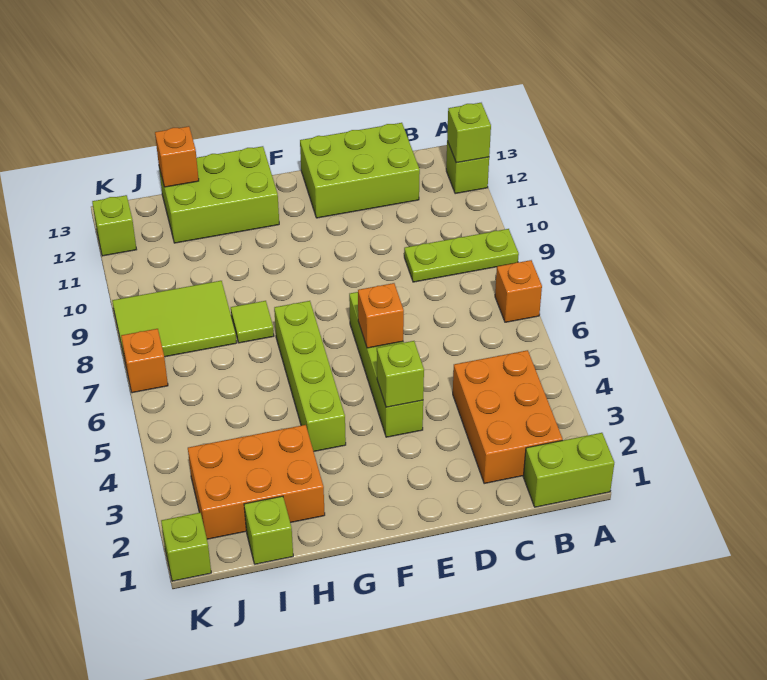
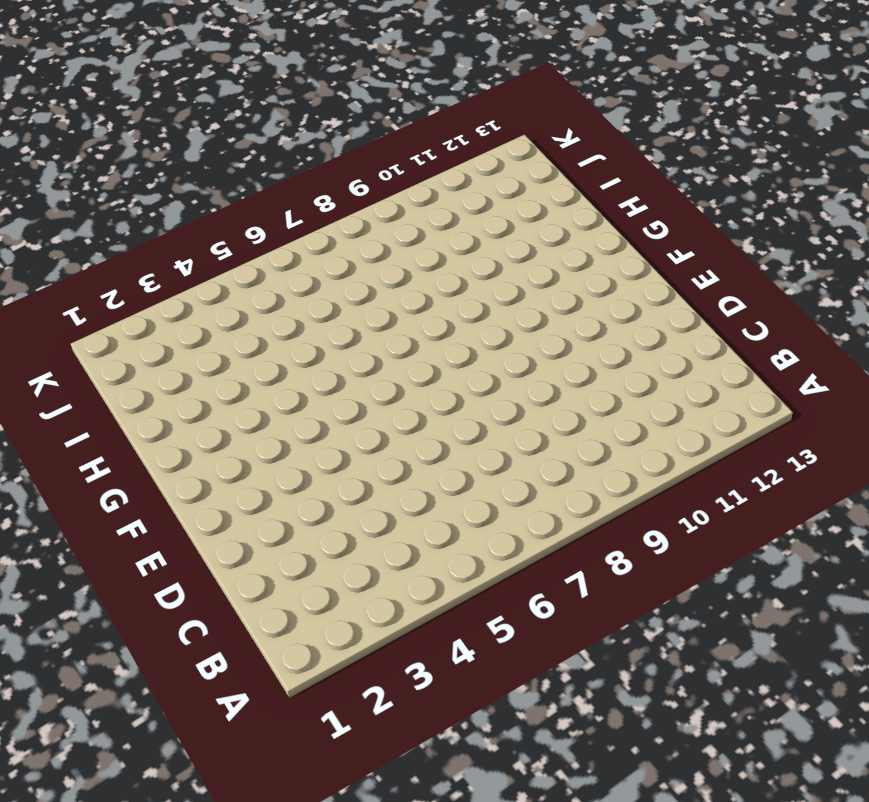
none -> lime brick A1:B1 level 1
none -> orange brick A7 level 1
none -> lime plate A9:C9 level 1

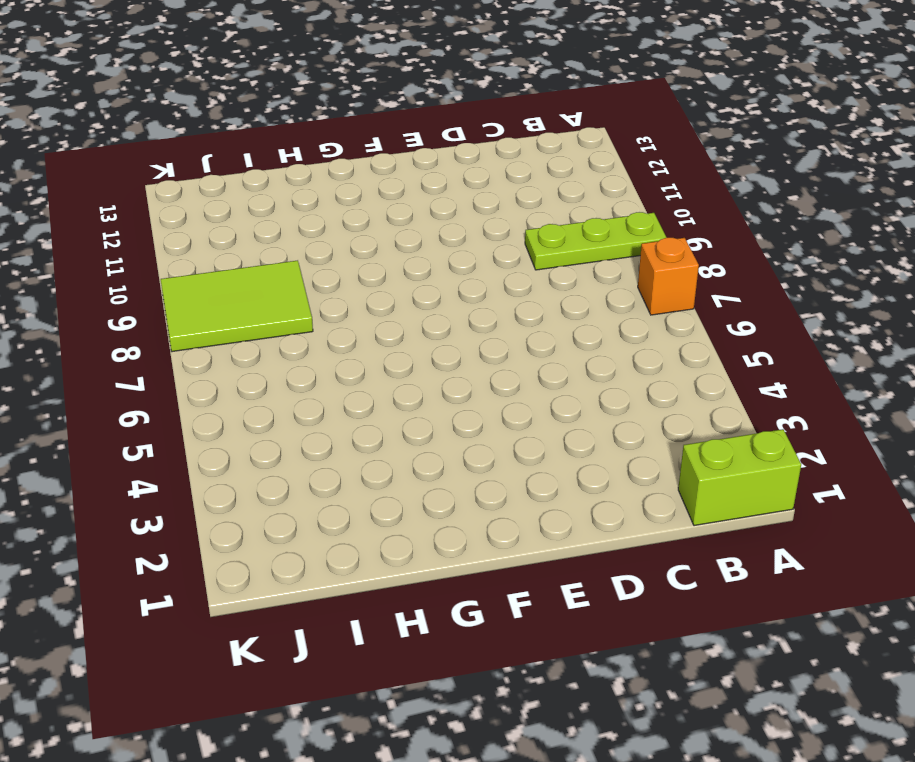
none -> lime brick A12 level 1
none -> orange brick B2:C4 level 1
none -> lime brick C12:E13 level 1

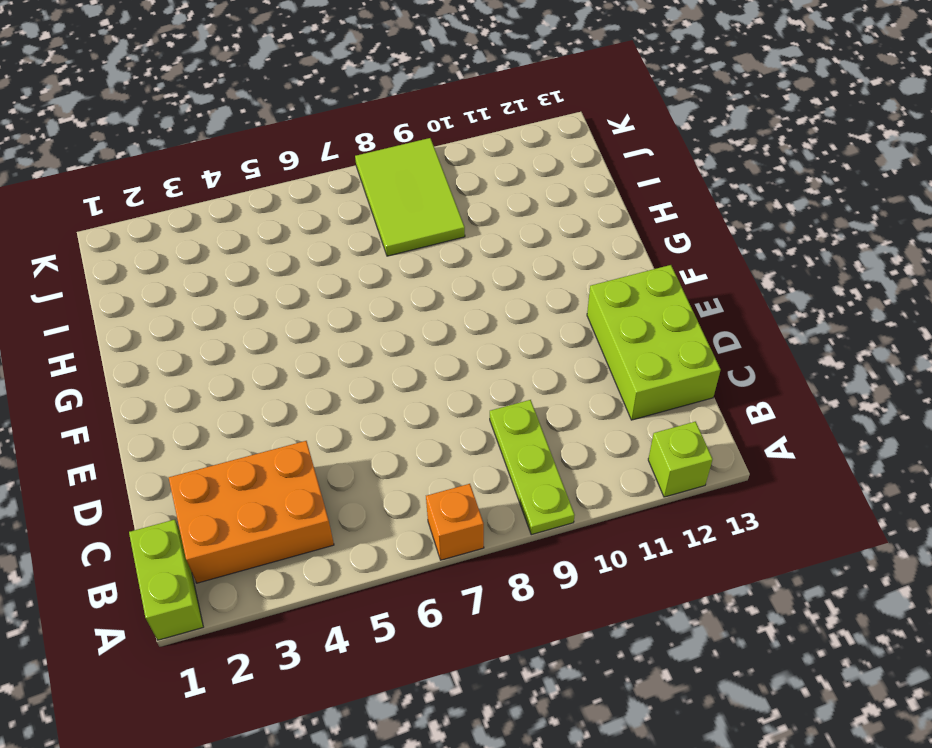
none -> lime brick E4:E7 level 1
none -> lime brick G4:G7 level 1
none -> lime brick G12:I13 level 1

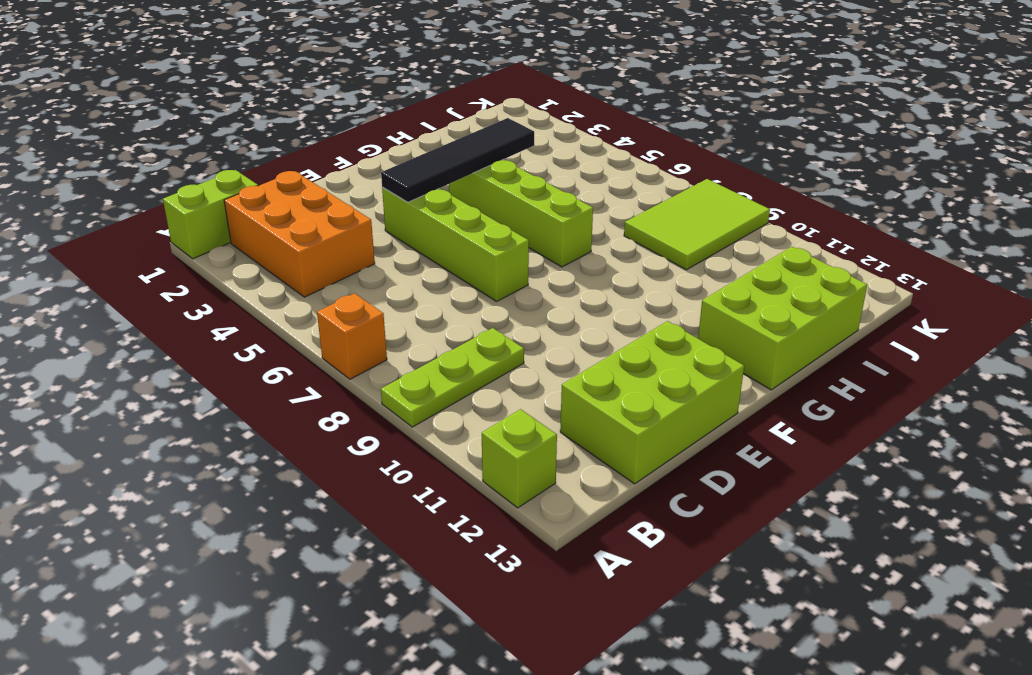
black tile E4:H4 level 2 -> lime brick E4 level 2
none -> orange brick H2:J3 level 1
none -> lime tile H8 level 1
none -> lime brick I1 level 1

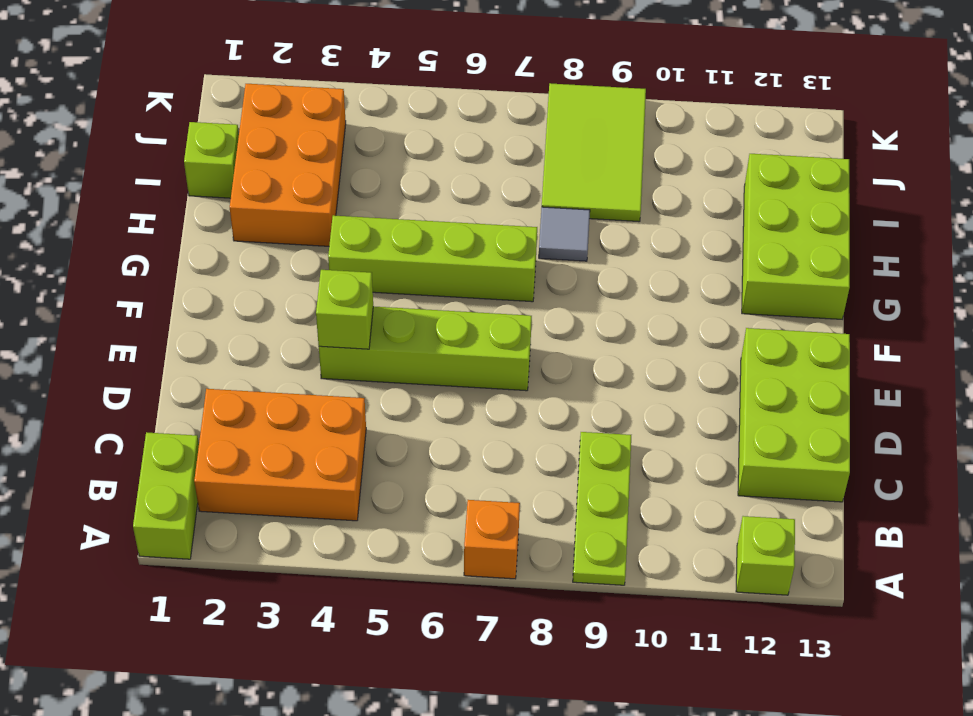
grey tile H8 level 1 -> lime tile H8 level 1
none -> lime brick K1 level 1
none -> orange brick K7 level 1
none -> lime brick K12 level 1

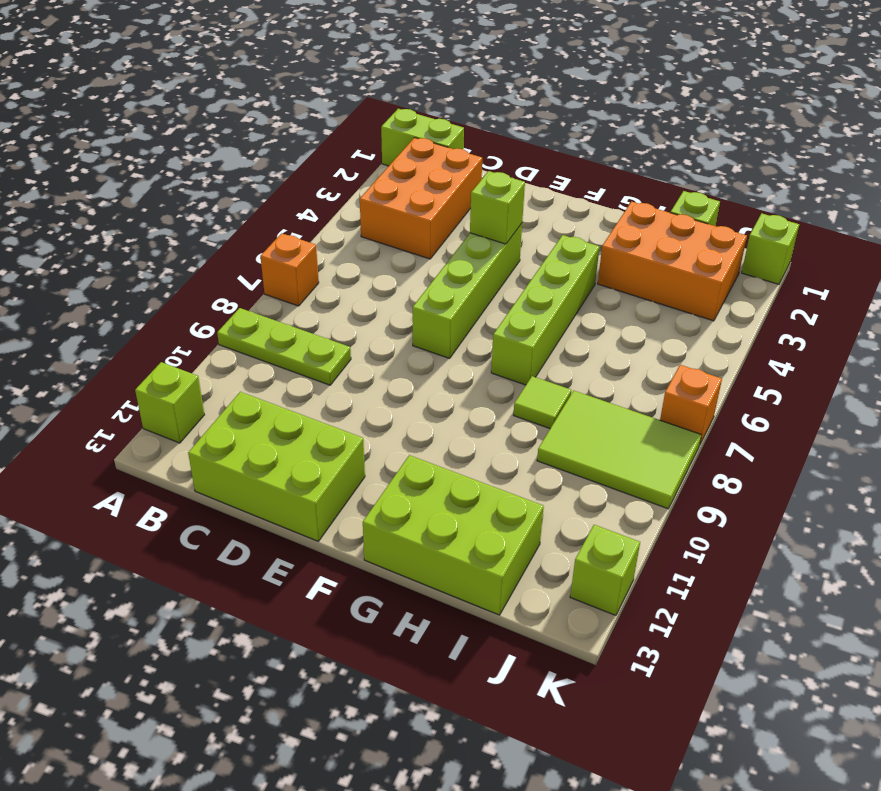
none -> lime brick A12 level 2
none -> orange brick E6 level 2
none -> orange brick I13 level 2

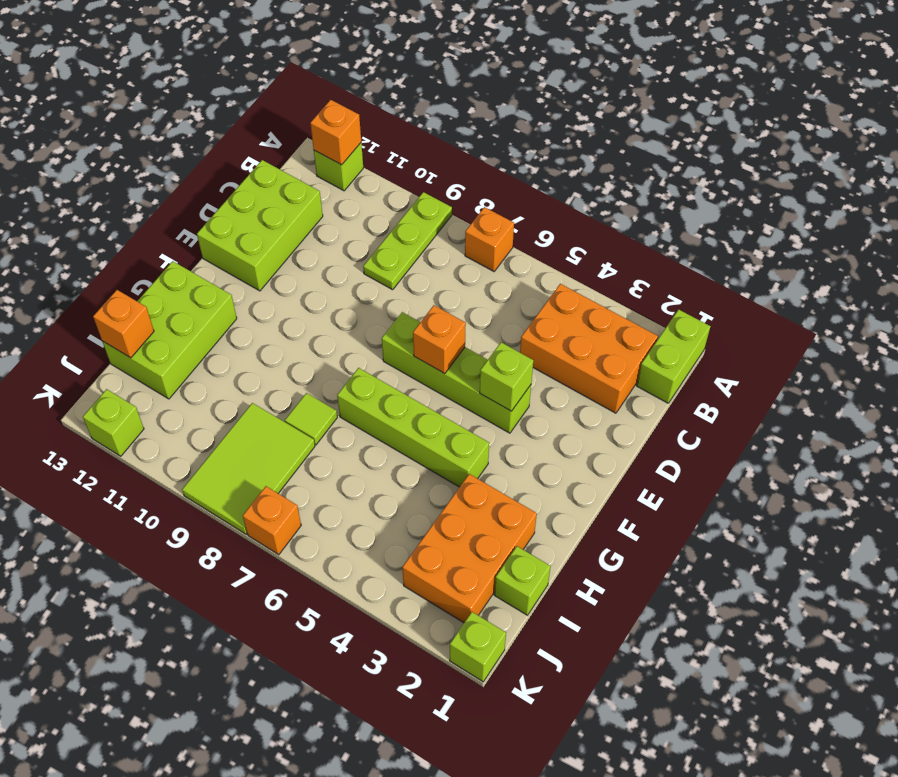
orange brick A12 level 2 -> lime brick A12 level 2

